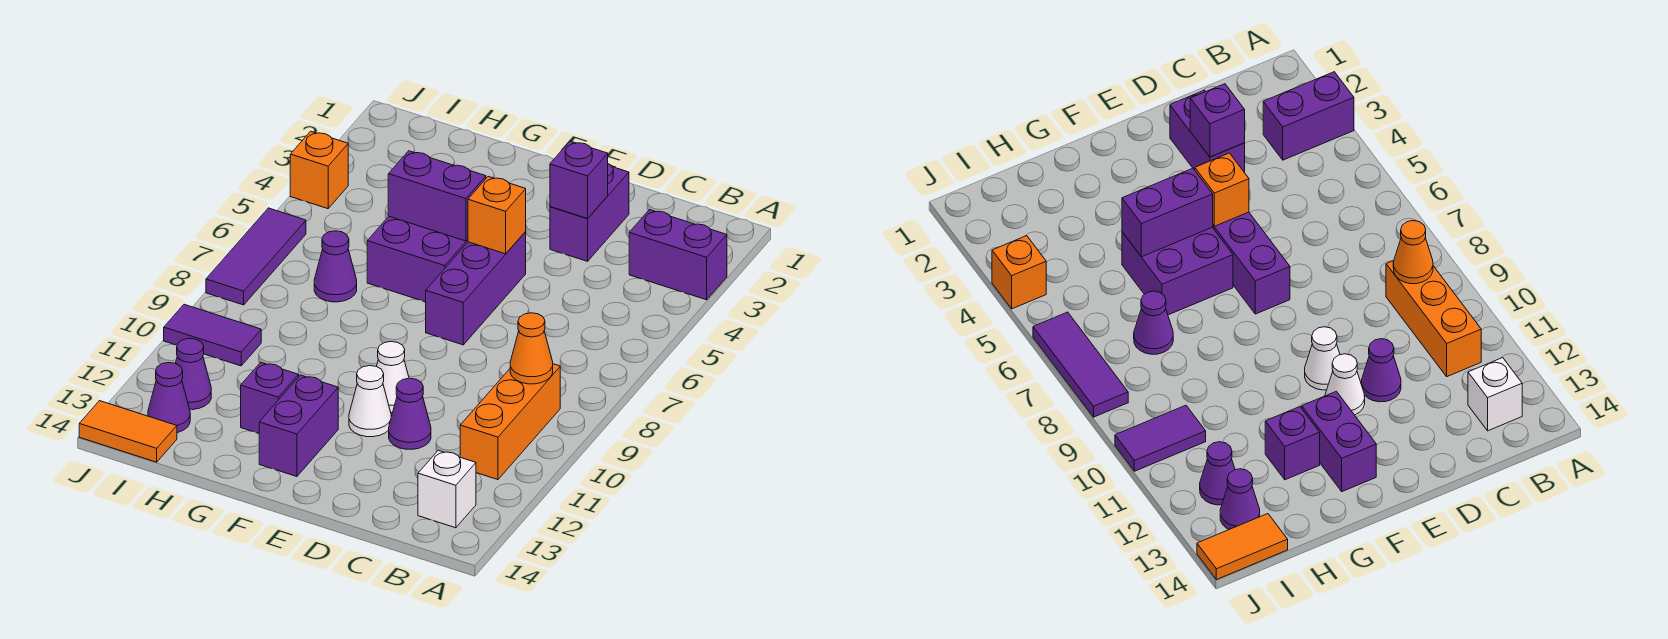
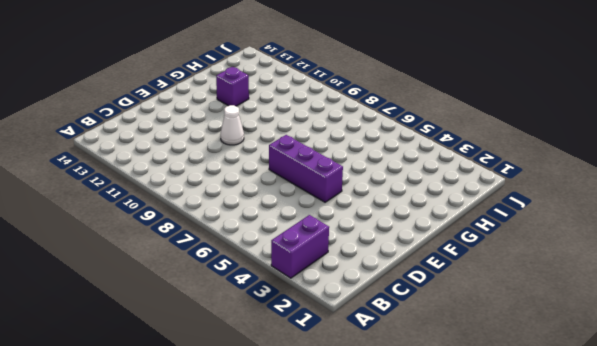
none -> orange brick B9:B11 level 1
none -> white brick B13 level 1
none -> purple brick D2:D3 level 1

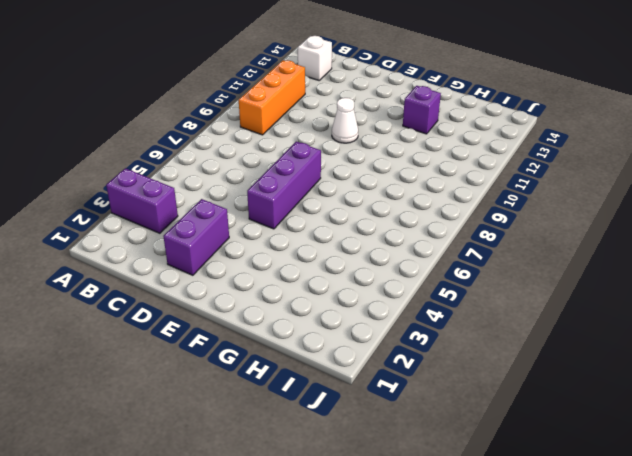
none -> purple cone D11 level 1
none -> white cone E11 level 1
none -> purple brick F5:G6 level 1

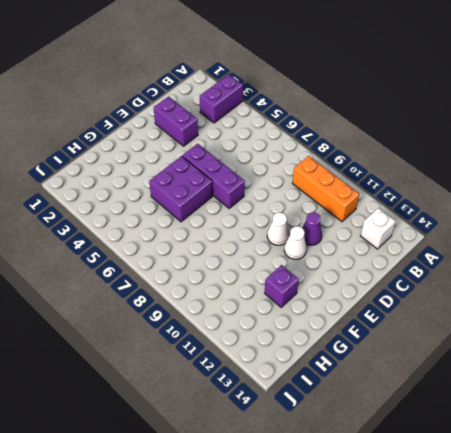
none -> purple brick F12:F13 level 1
none -> purple cone H7 level 1
none -> purple tile I10:J10 level 1

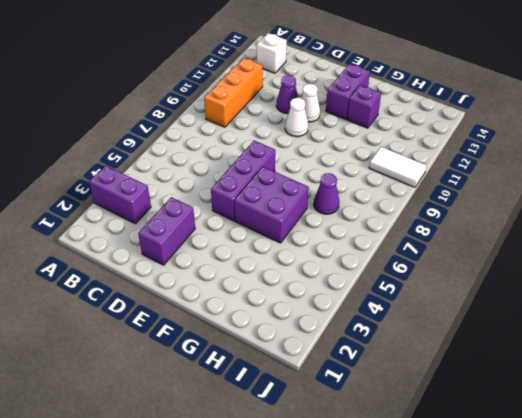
white tile I10:J10 level 1 -> purple tile I10:J10 level 1
none -> purple cone I12 level 1
none -> purple cone I13 level 1
none -> orange tile I14:J14 level 1

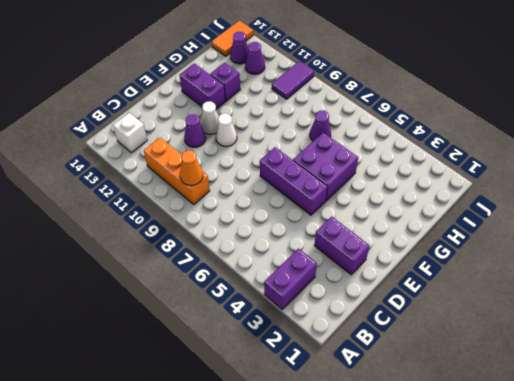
none -> orange brick J4 level 1
none -> purple tile J6:J8 level 1
none -> purple brick D3 level 2

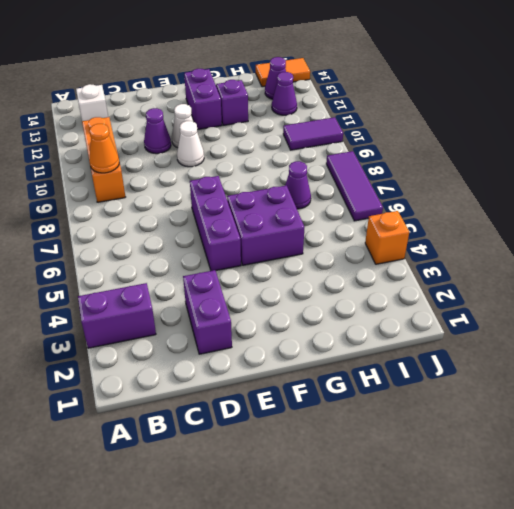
none -> purple brick D3 level 2
none -> orange brick E5 level 2
none -> purple brick F5:G5 level 2

